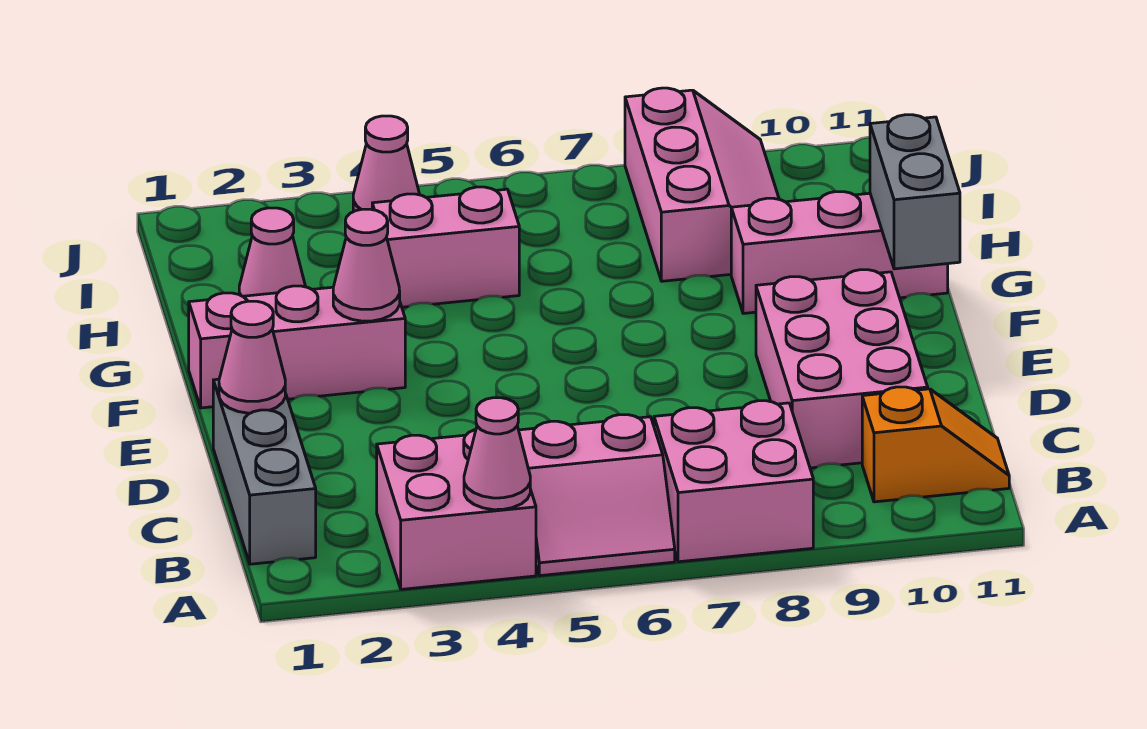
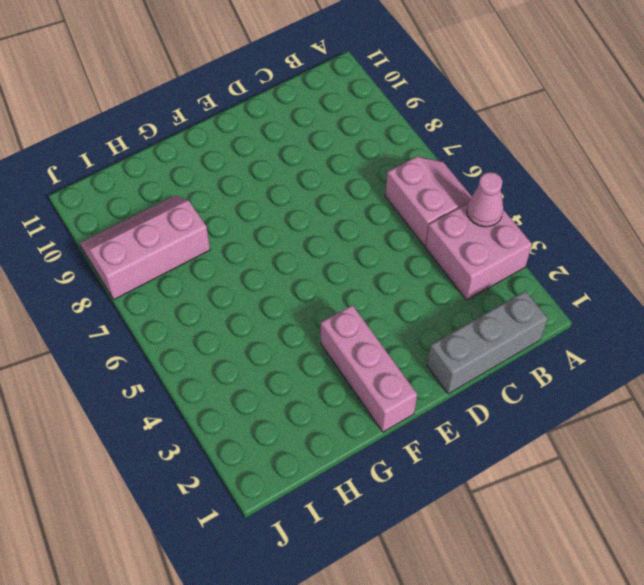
none -> pink brick A7:B8 level 1
none -> orange slope B10:B11 level 1 top 10
none -> pink brick C9:E10 level 1

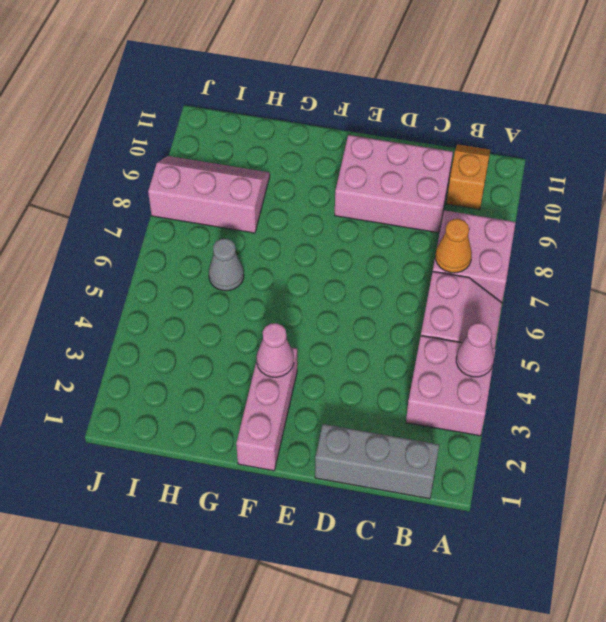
orange cone B7 level 2 -> none
grey cone H6 level 1 -> none
none -> pink brick G9:G11 level 1
none -> pink cone H2 level 1
none -> pink brick H4:H5 level 1

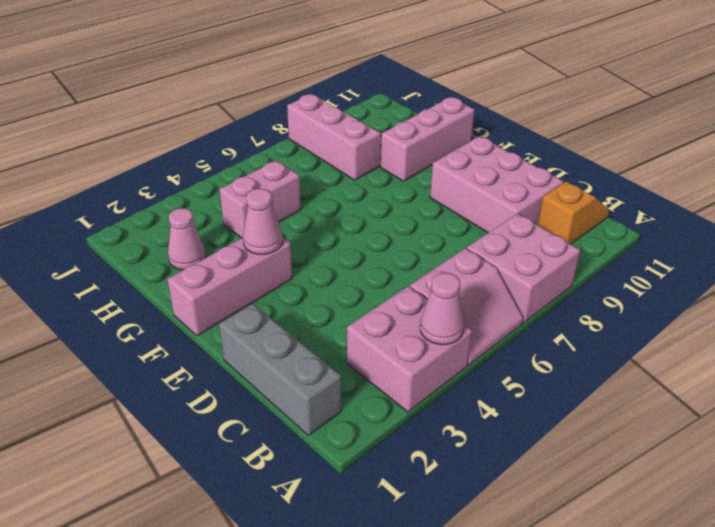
none -> pink cone J4 level 1
none -> pink cone D1 level 2
none -> grey brick F11:G11 level 2

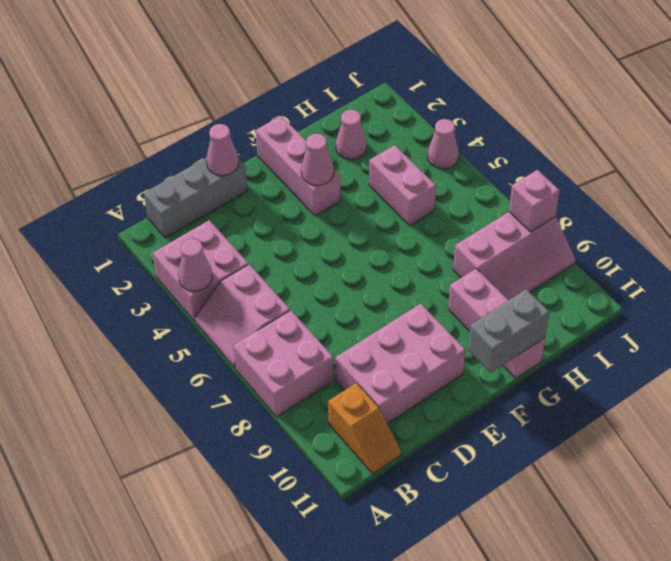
pink brick J8 level 2 -> none

